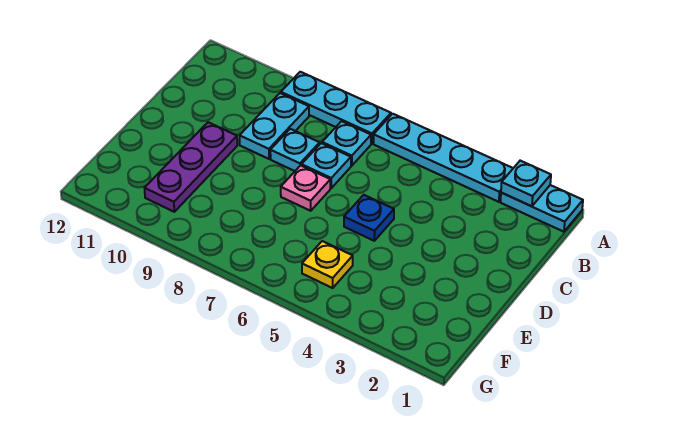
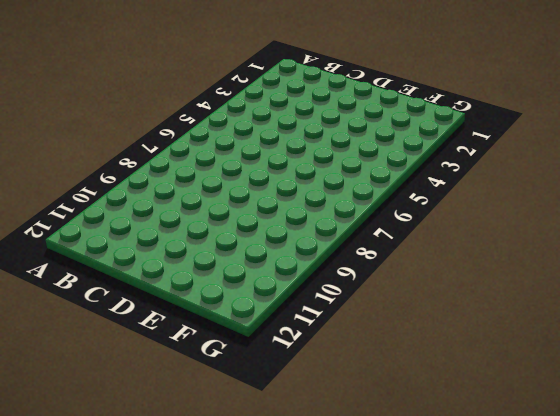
none -> cyan plate A1:A2 level 1
none -> cyan plate A3:A6 level 1
none -> cyan plate A7:A9 level 1

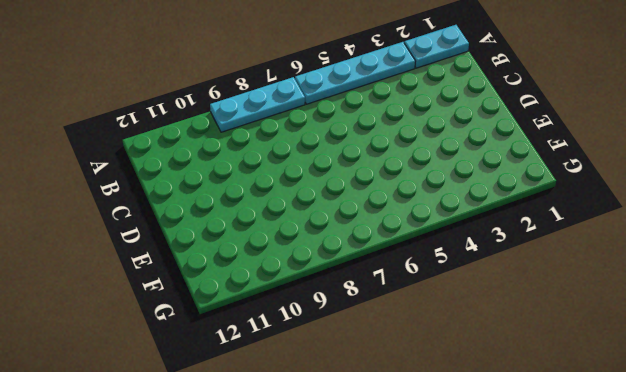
none -> cyan plate B7 level 1
none -> cyan plate B9:C9 level 1
none -> cyan plate C7 level 1

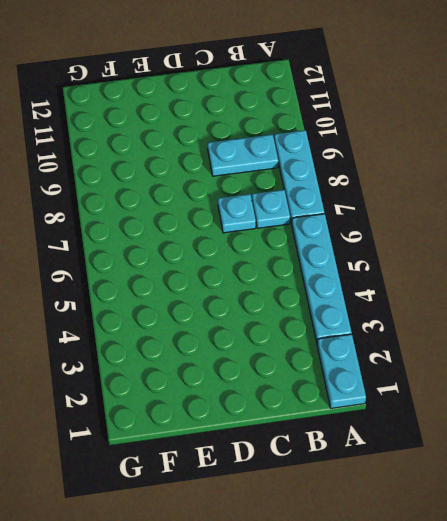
none -> cyan plate C8 level 1
none -> blue plate D5 level 1
none -> pink plate D7 level 1

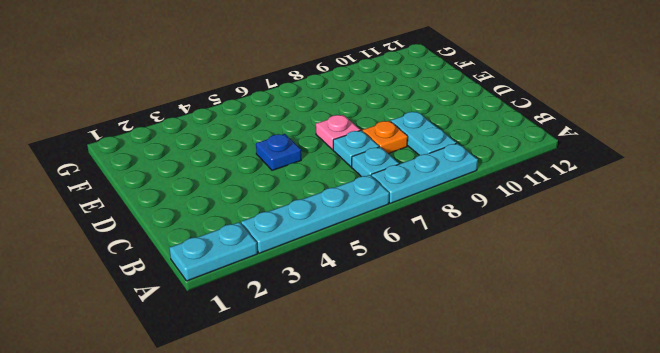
orange plate C8 level 1 -> cyan plate C8 level 1
none -> purple plate D10:F10 level 1
none -> yellow plate F5 level 1
none -> cyan plate A2 level 2

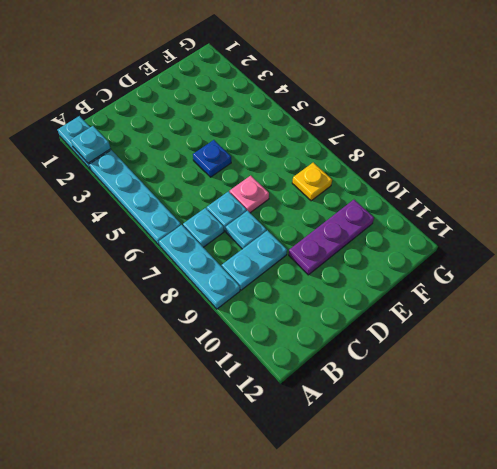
yellow plate F8 level 1 -> yellow plate F5 level 1

